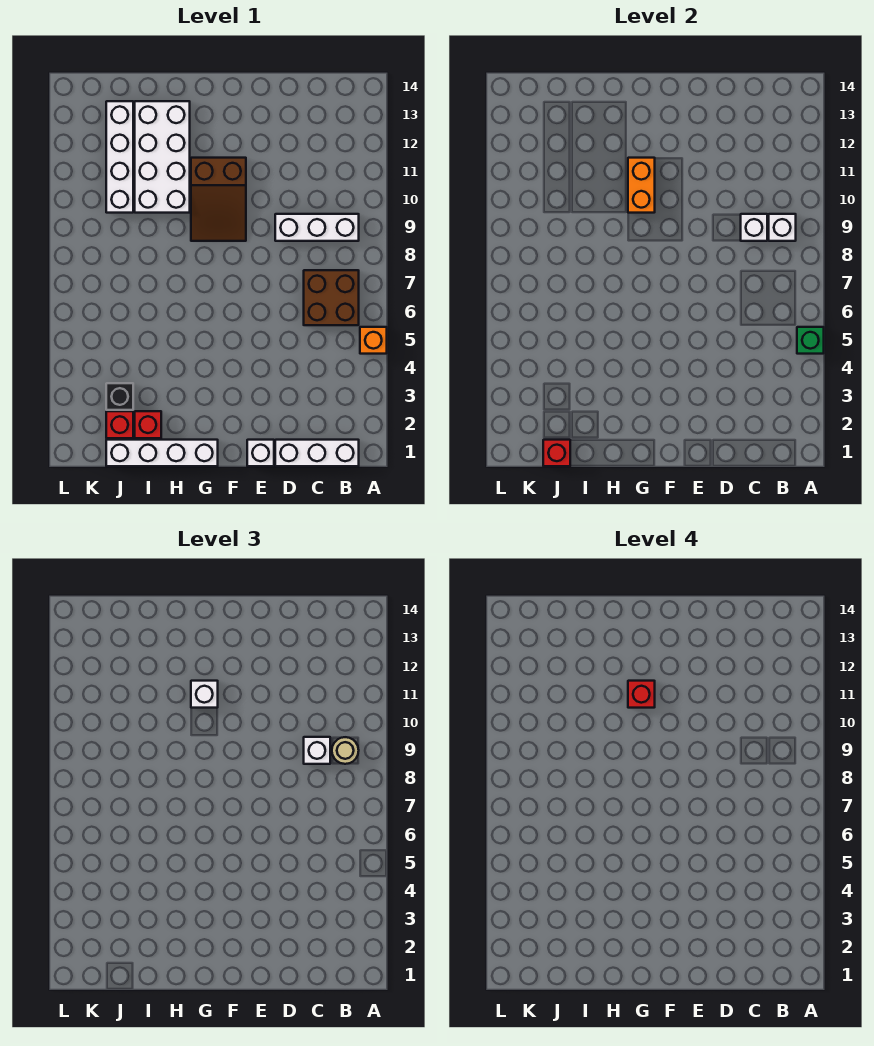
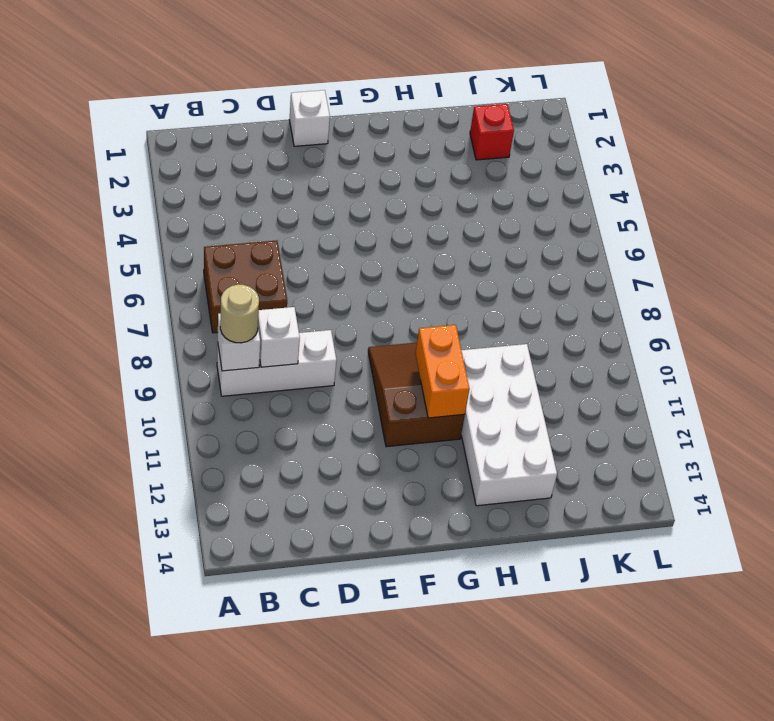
none -> orange brick A5 level 1
none -> white brick B1:D1 level 1
none -> white brick G1:J1 level 1

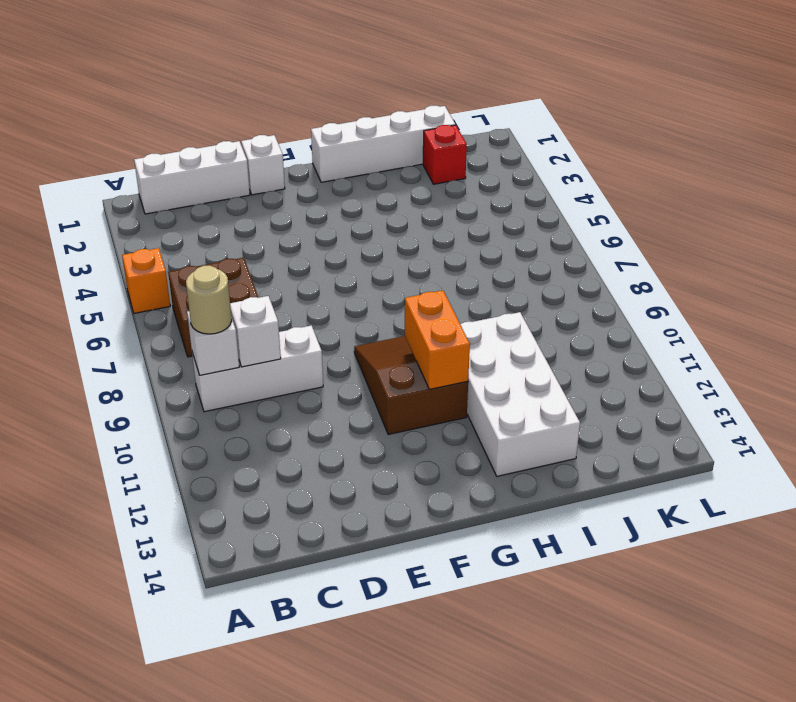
none -> red brick I2 level 1
none -> black brick J3 level 1
none -> white brick J10:J13 level 1

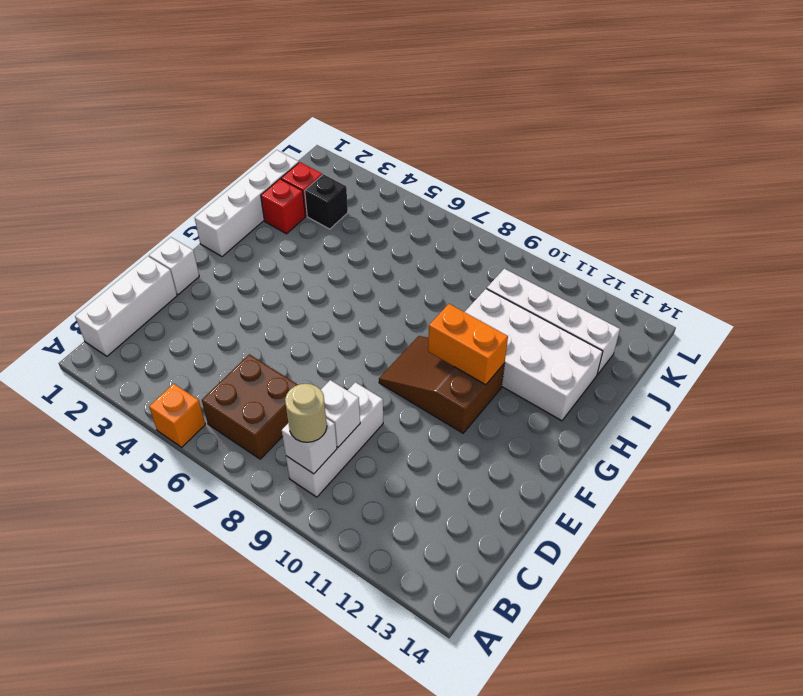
none -> green brick A5 level 2
none -> red brick J1 level 2
none -> white brick C9 level 3

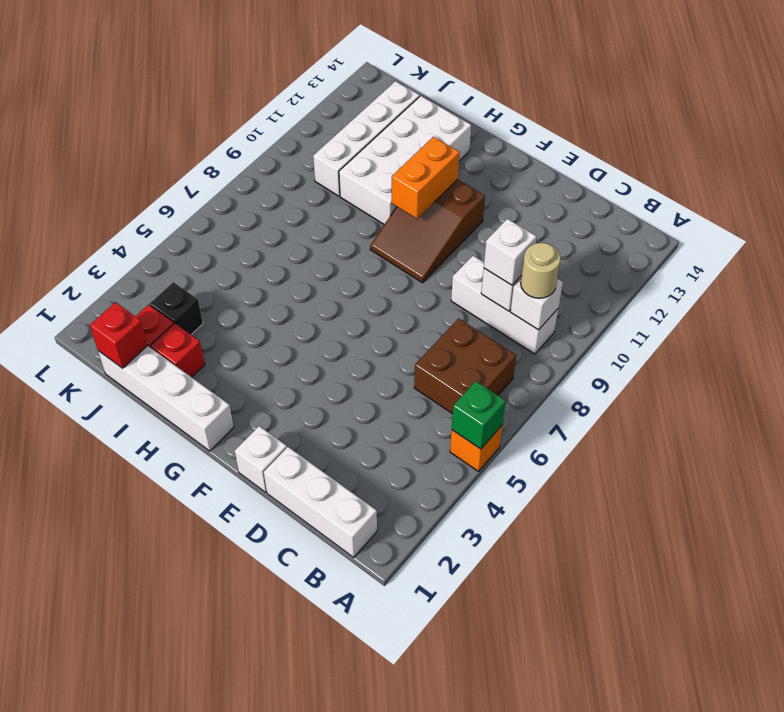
none -> white brick G11 level 3
none -> red brick G11 level 4

